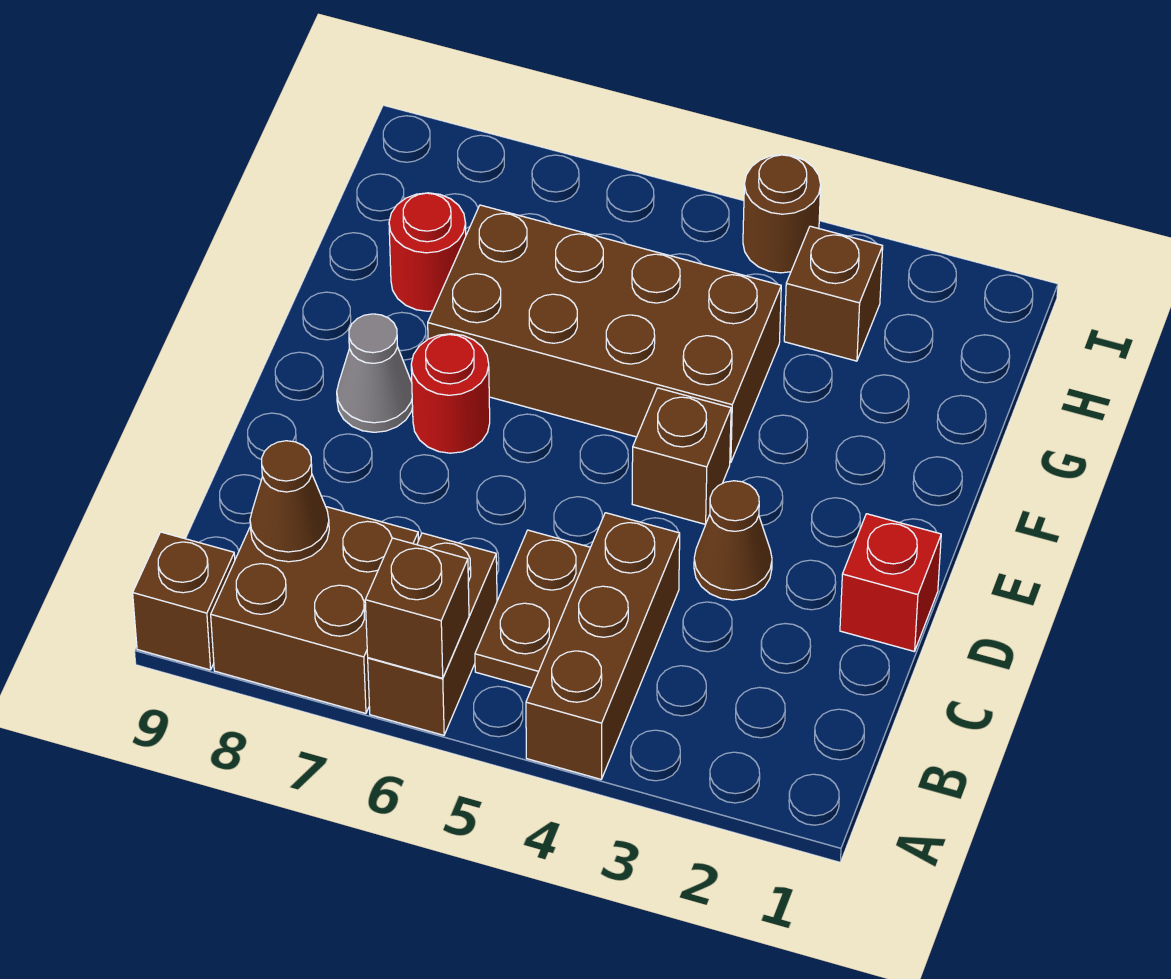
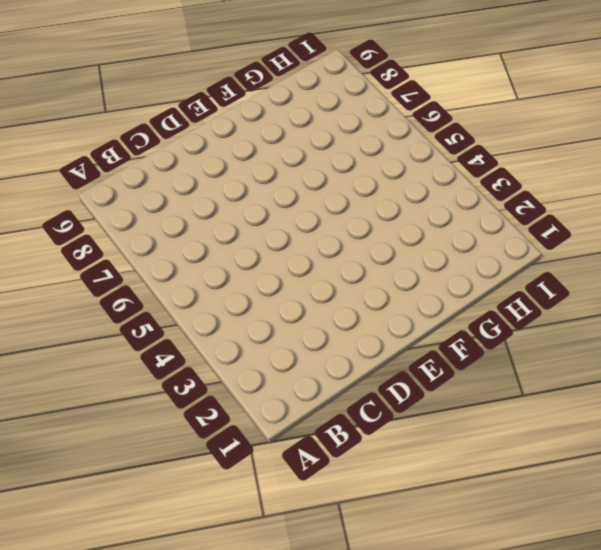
none -> brown brick A4:C4 level 1
none -> brown brick A6:B6 level 1
none -> brown brick A7:B8 level 1

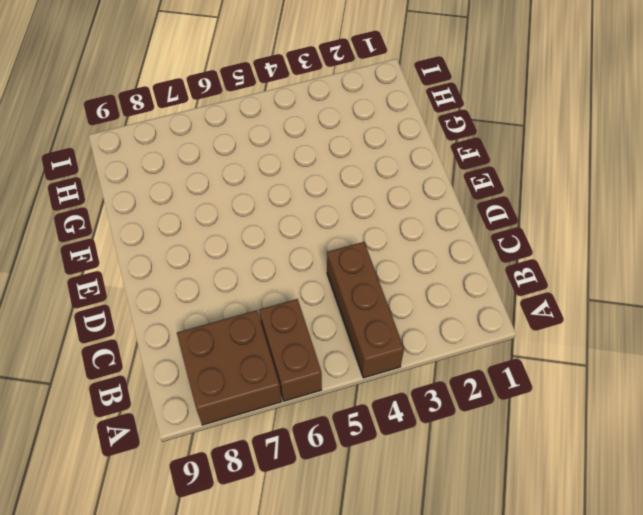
none -> brown brick A9 level 1
none -> brown plate B5:C5 level 1
none -> red brick D1 level 1

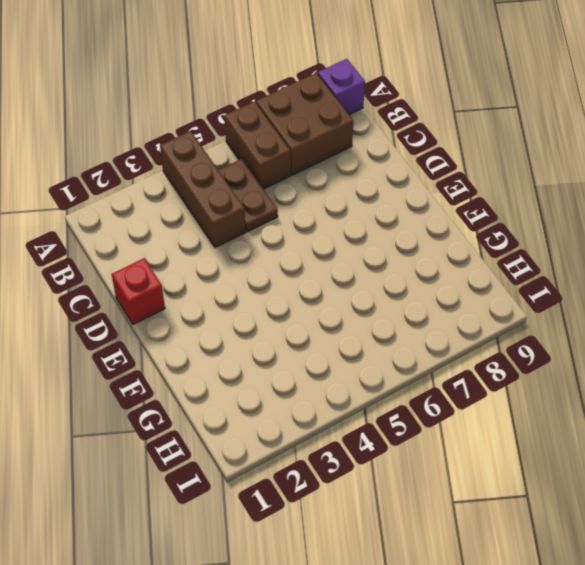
purple brick A9 level 1 -> brown brick A9 level 1
none -> brown cone D3 level 1
none -> brown brick E4 level 1
none -> red round brick E7 level 1

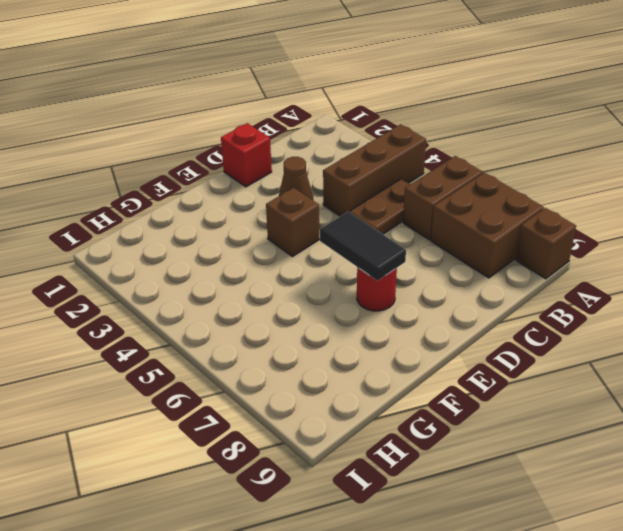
black tile E6:E7 level 2 -> none
none -> grey cone E8 level 1
none -> brown brick F4:G7 level 1
none -> red round brick G8 level 1

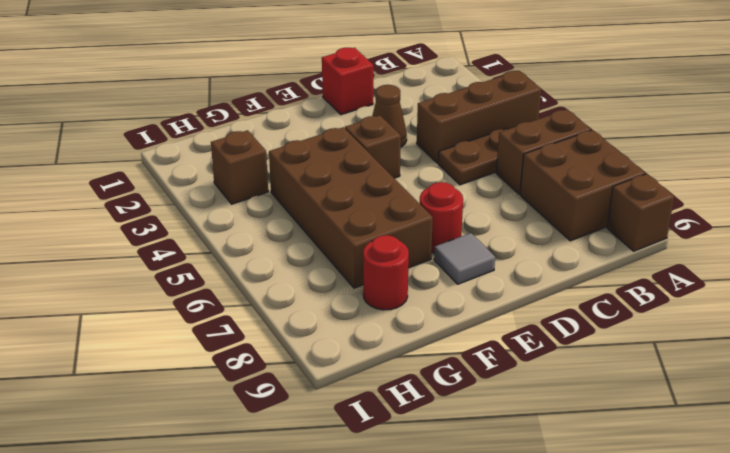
grey tile E8 level 1 -> grey cone E8 level 1
none -> brown round brick I4 level 1
none -> brown brick A6 level 2
none -> brown cone B8 level 2

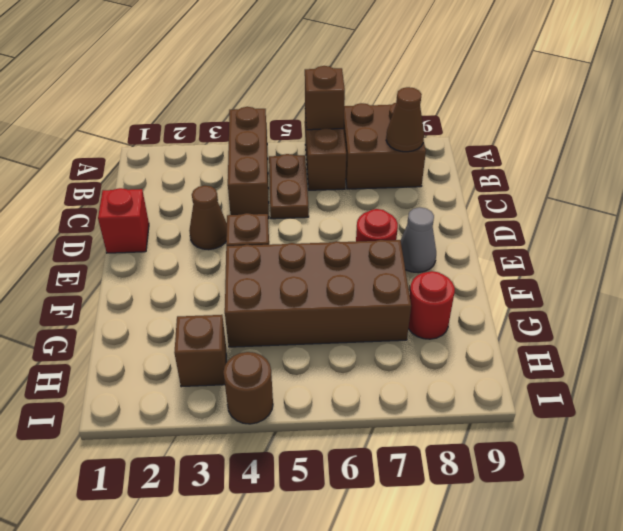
none -> brown brick A9 level 1

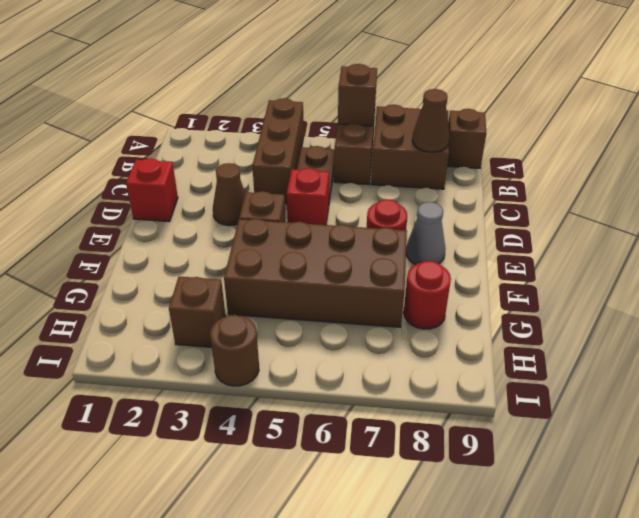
red brick D5 level 1 -> none

